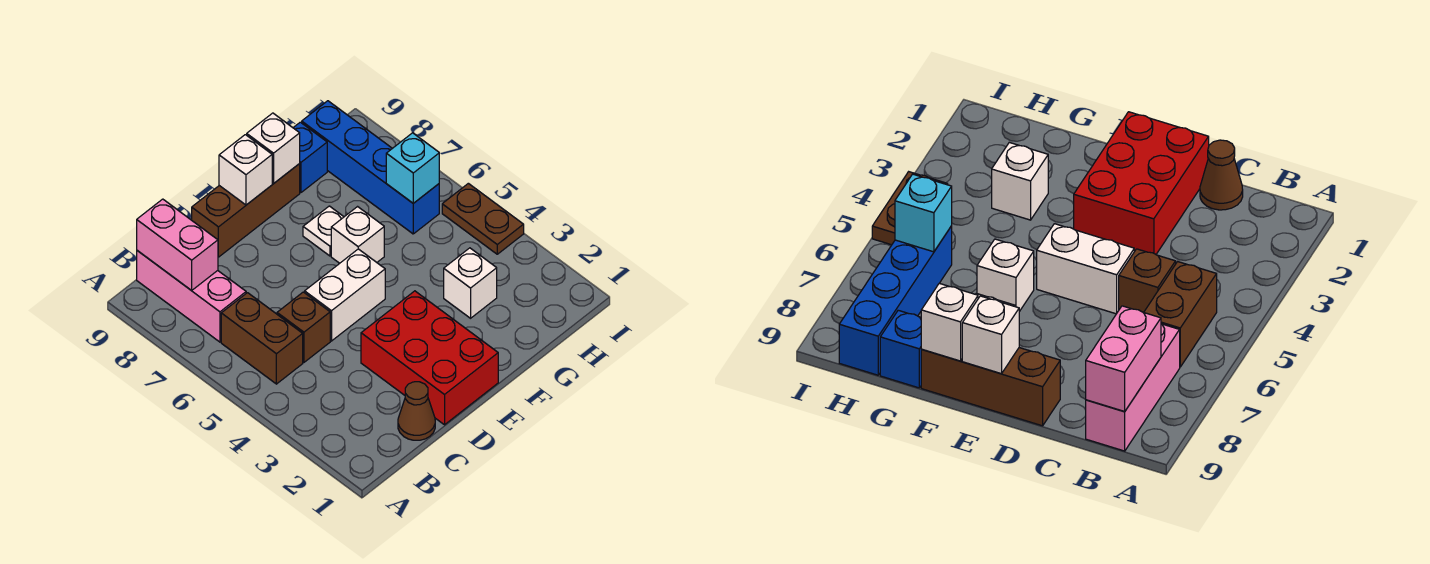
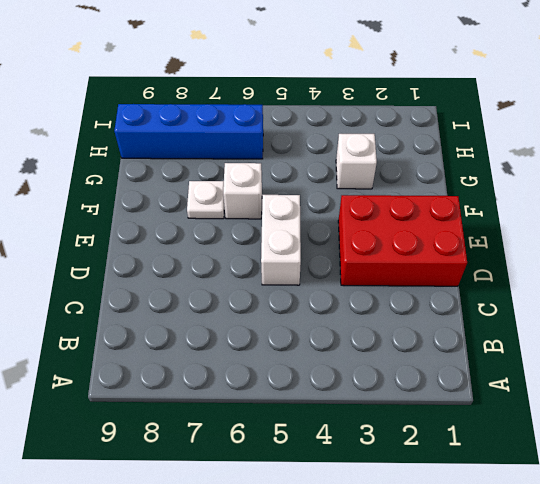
none -> brown brick B5:B6 level 1
none -> pink brick B7:B9 level 1
none -> brown cone C1 level 1

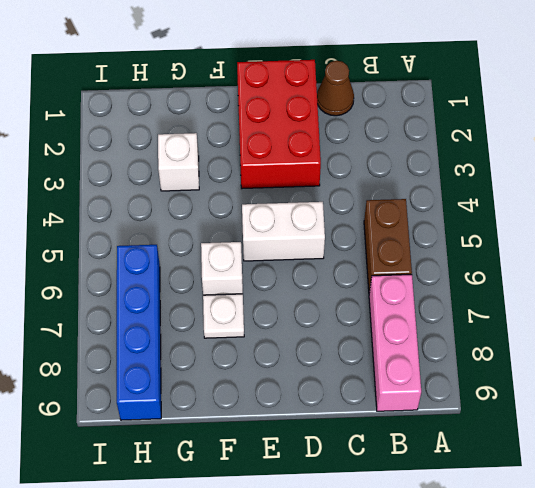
none -> brown brick C5 level 1
none -> brown brick D9:F9 level 1
none -> blue brick G9 level 1

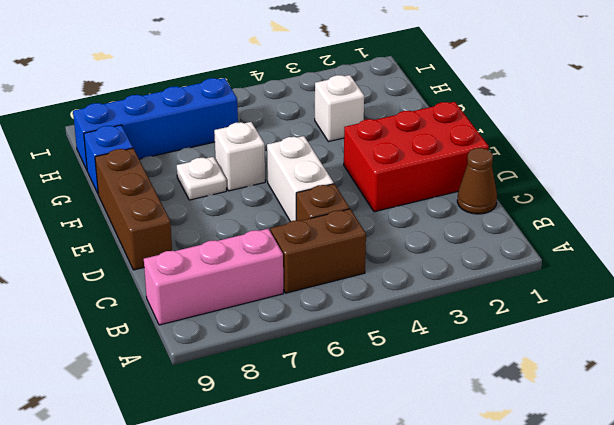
none -> brown plate I4:I5 level 1
none -> pink brick B8:B9 level 2
none -> white brick E9 level 2

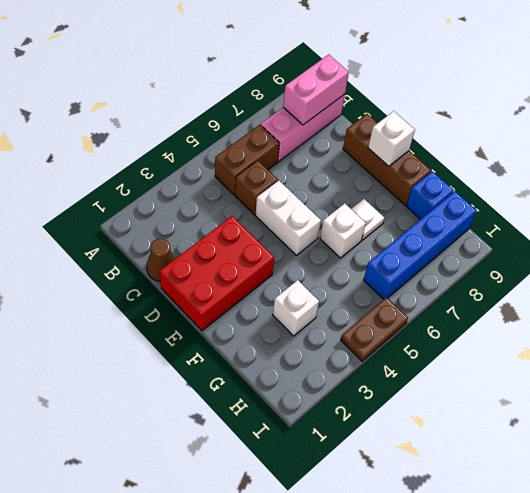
none -> white brick F9 level 2
none -> cyan brick H6 level 2

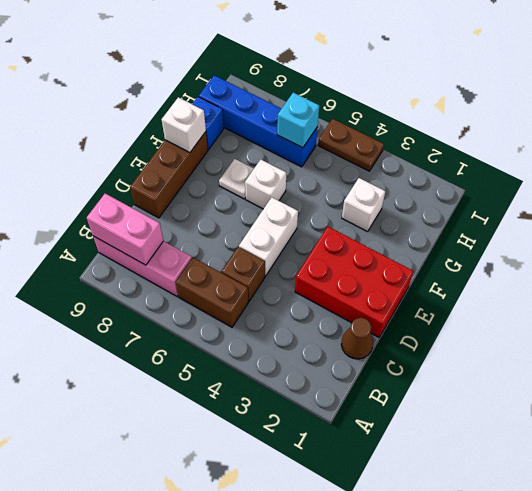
none -> white brick E9 level 2

